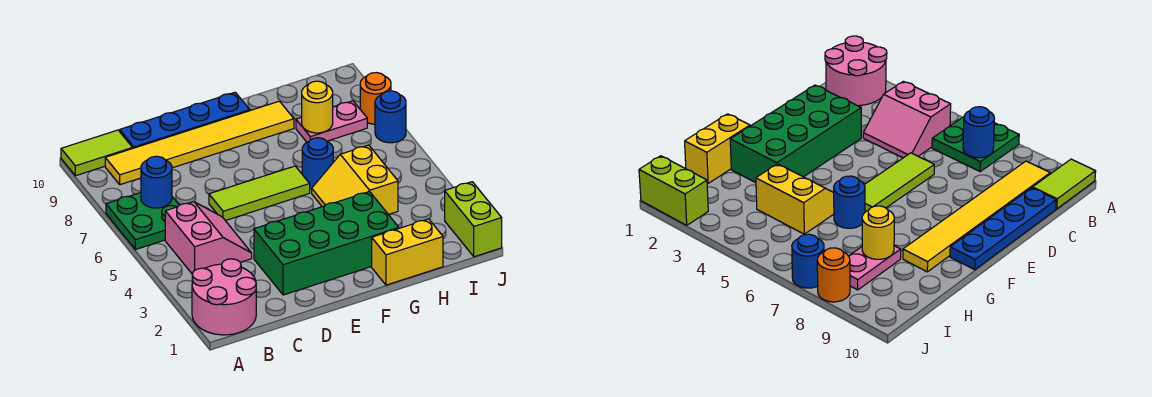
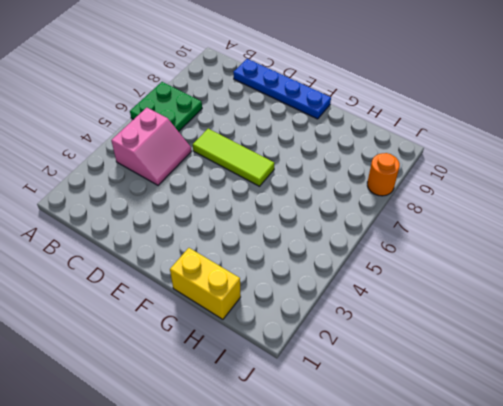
none -> pink round brick A1:B2 level 1
none -> lime tile A10:B10 level 1
none -> yellow tile B9:G9 level 1

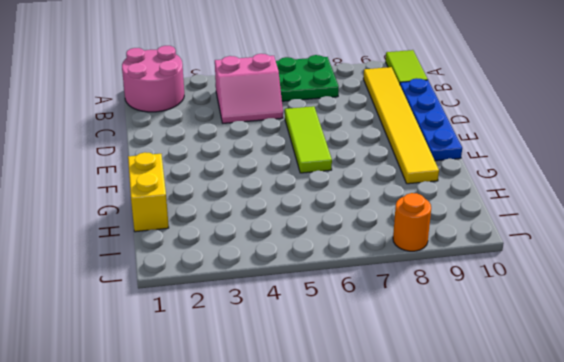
none -> green brick D2:G3 level 1
none -> yellow slope G4:H5 level 1 top H
none -> blue round brick G6 level 1

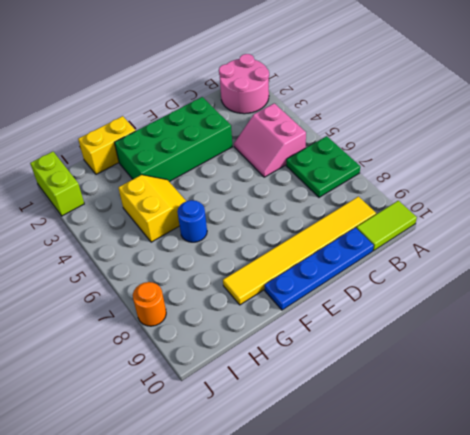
none -> lime tile D6:F6 level 1
none -> pink plate H8:I8 level 1
none -> blue round brick J7 level 1

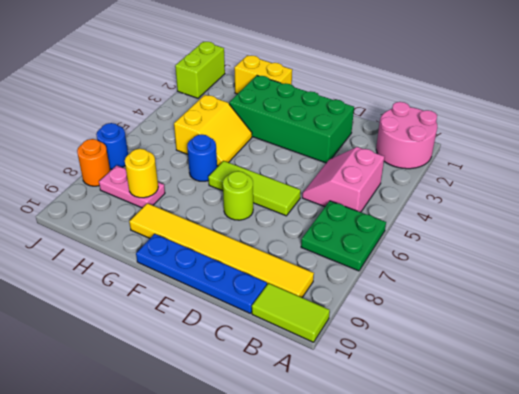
lime round brick E7 level 1 -> none
none -> blue round brick B7 level 2

